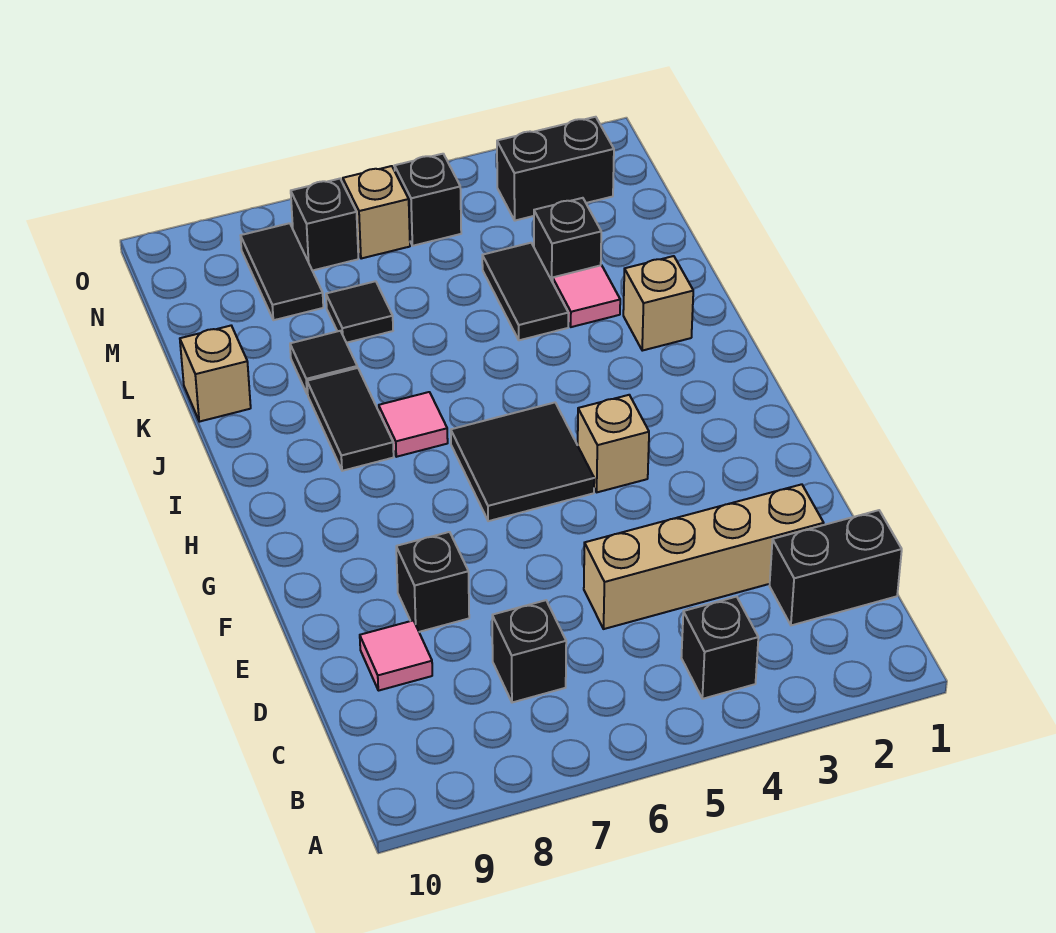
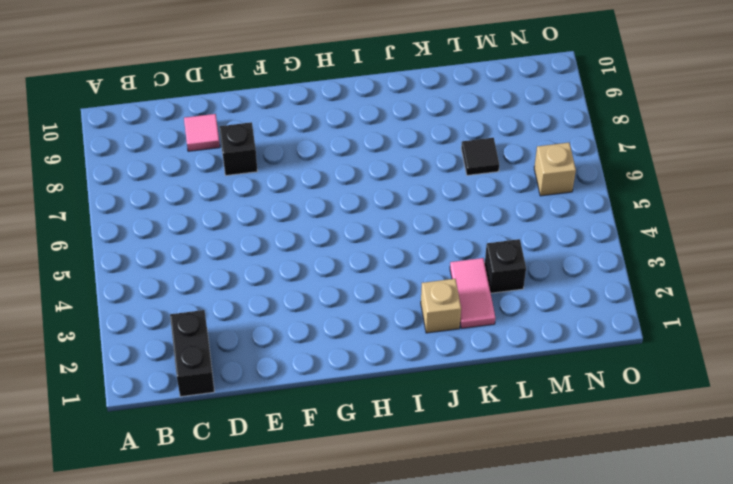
pink tile K2:K3 level 1 -> pink tile K3 level 1
none -> black brick B4 level 1
none -> black brick C7 level 1
none -> tan brick D2:D5 level 1

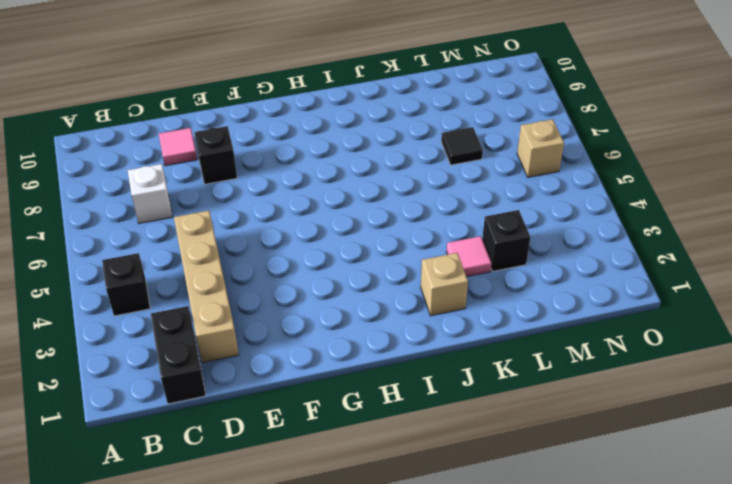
white brick C7 level 1 -> black brick C7 level 1
none -> tan brick G4 level 1
none -> black tile G5:H6 level 1
none -> pink tile I7 level 1

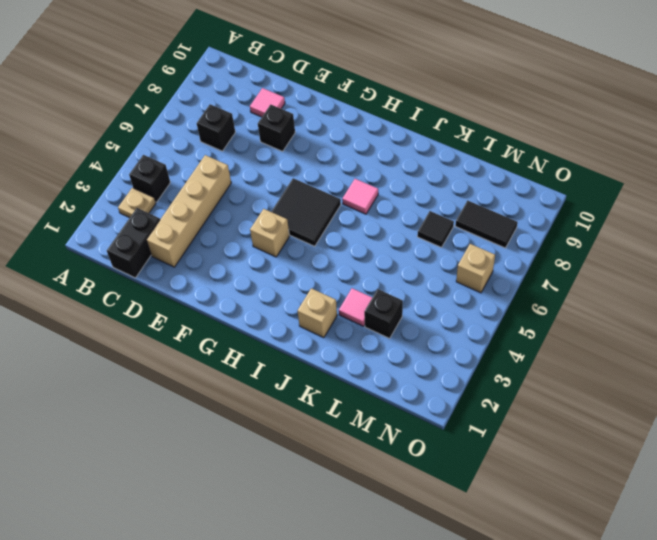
tan plate B3 level 1 -> none
none -> black tile I8:J8 level 1
none -> black tile K4:L4 level 1
none -> black tile K8 level 1

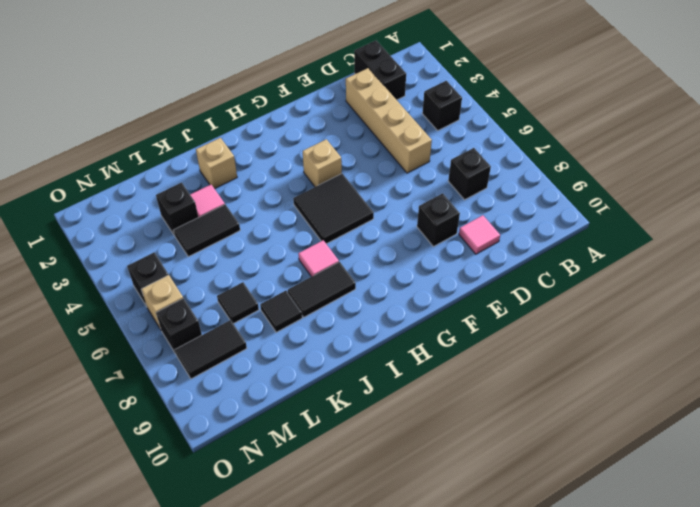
none -> tan brick K10 level 1
none -> black brick N2:N3 level 1

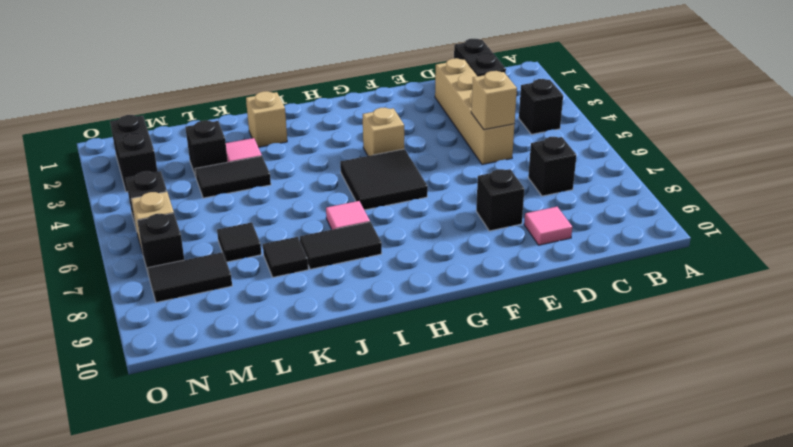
tan brick D5 level 2 -> tan brick K10 level 1

